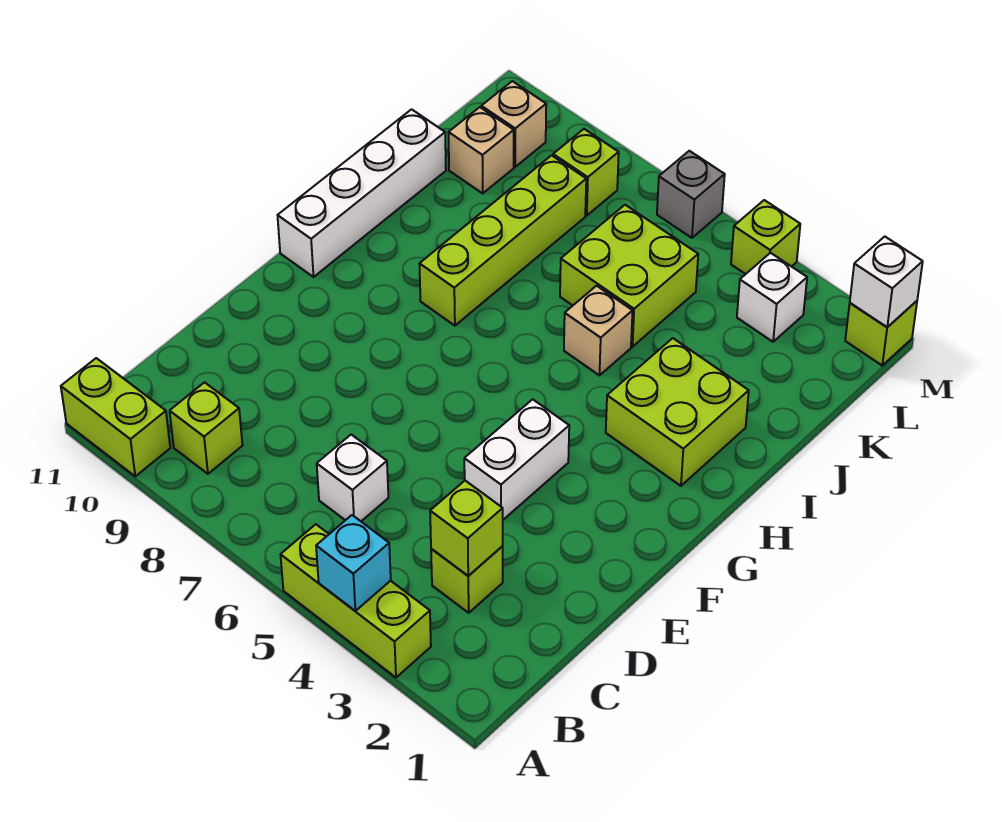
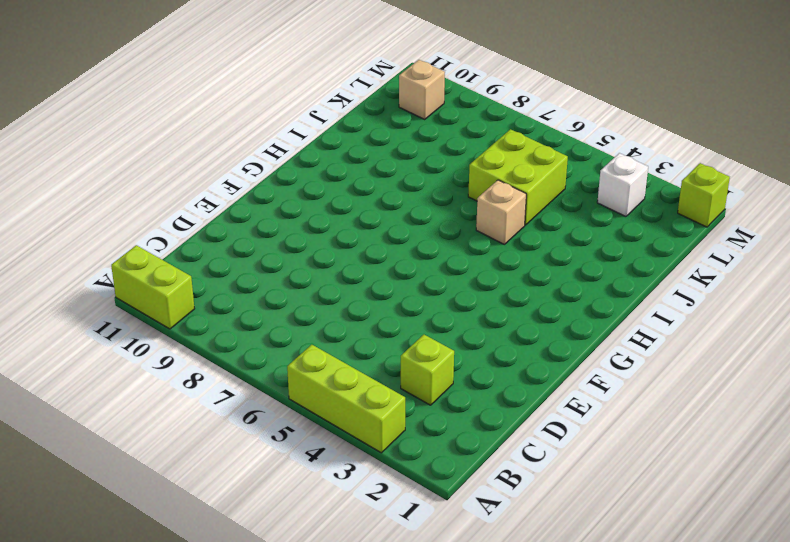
none -> lime brick B9 level 1
none -> white brick C6 level 1
none -> white brick E4:F4 level 1

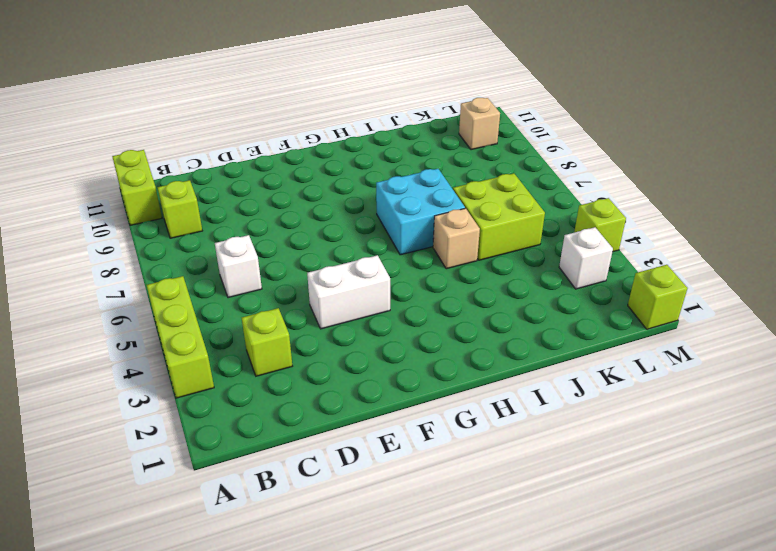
cyan brick H6:I7 level 1 -> none
none -> white brick G11:J11 level 1
none -> lime brick H2:I3 level 1
none -> lime brick H8:K8 level 1

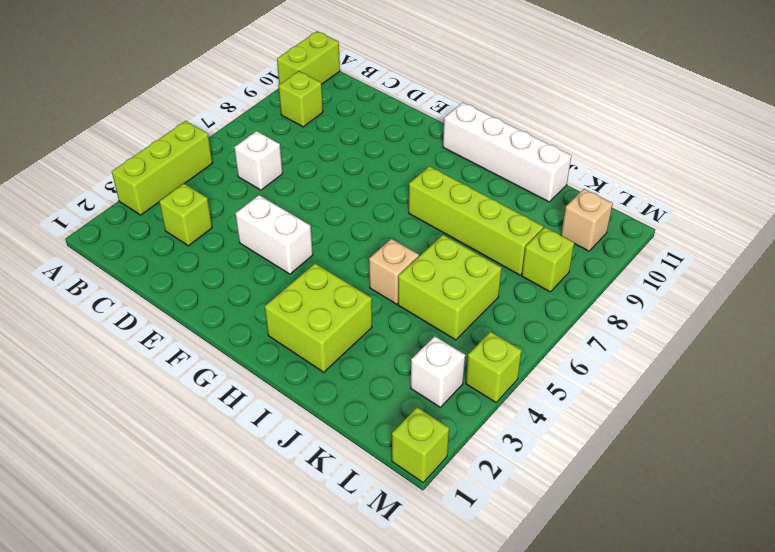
none -> tan brick K10 level 1
none -> grey brick M6 level 1
none -> cyan brick A4 level 2

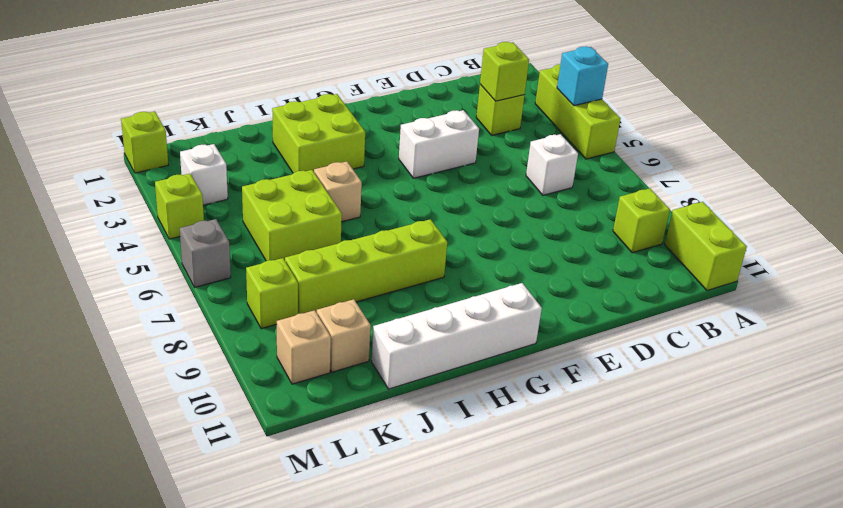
none -> white brick M1 level 2

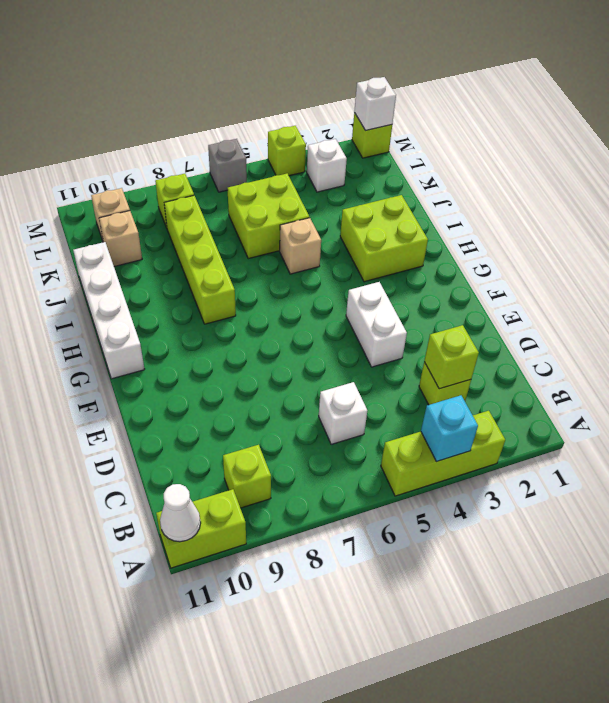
white cone A11 level 2 -> none

